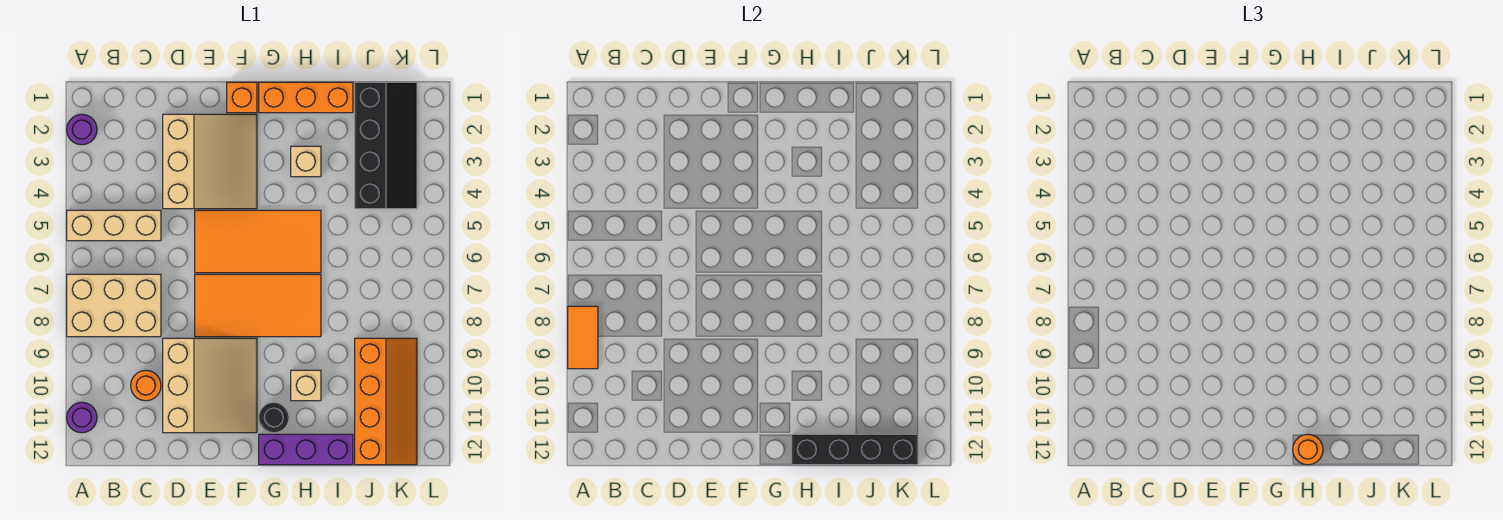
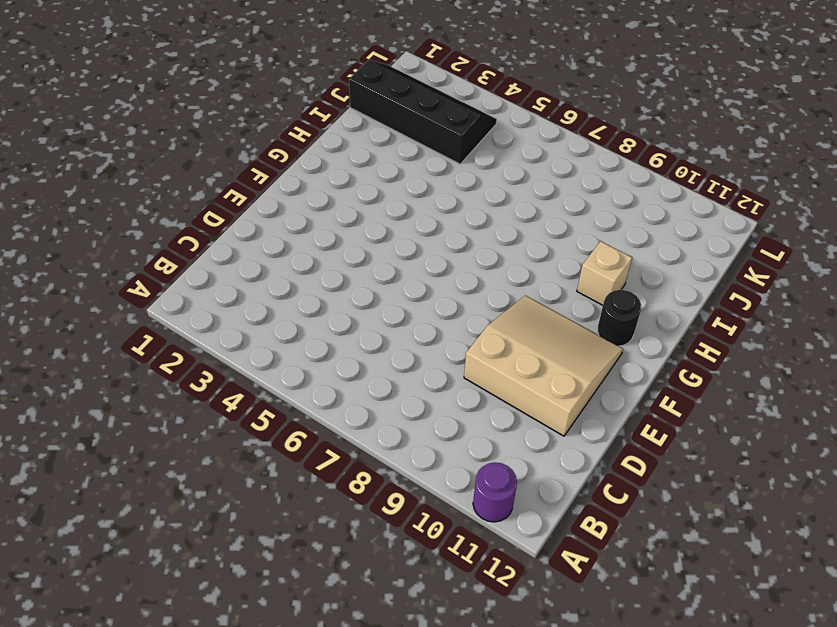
none -> purple round brick A2 level 1
none -> tan brick A5:C5 level 1
none -> tan brick A7:C8 level 1

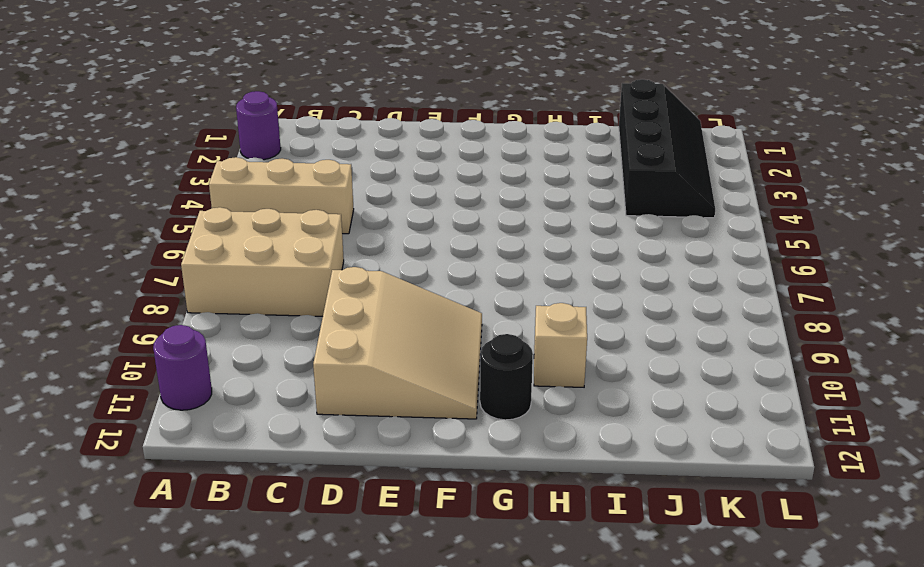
none -> orange round brick C10 level 1
none -> tan slope D2:F4 level 1 top D
none -> orange tile E5:H6 level 1

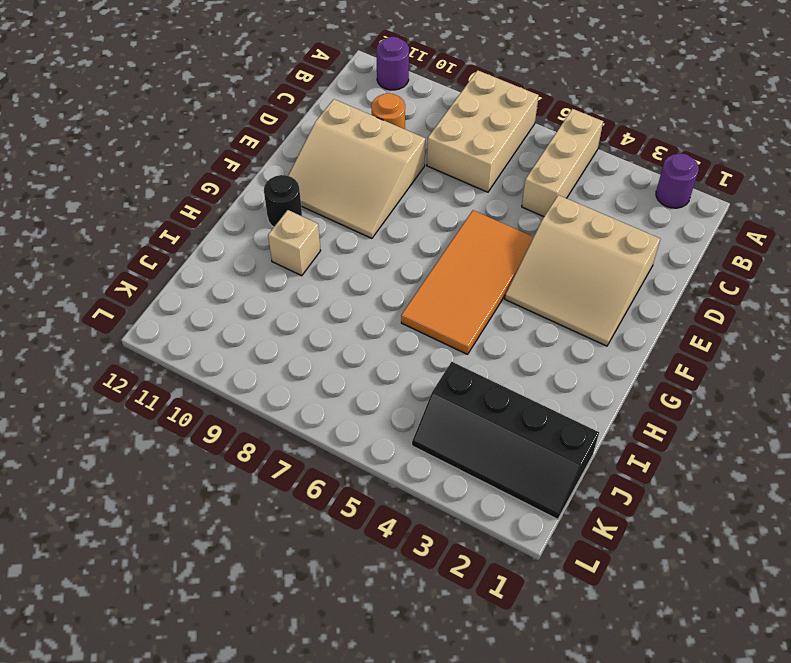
none -> orange tile E7:H8 level 1
none -> orange brick F1 level 1
none -> orange brick G1:I1 level 1

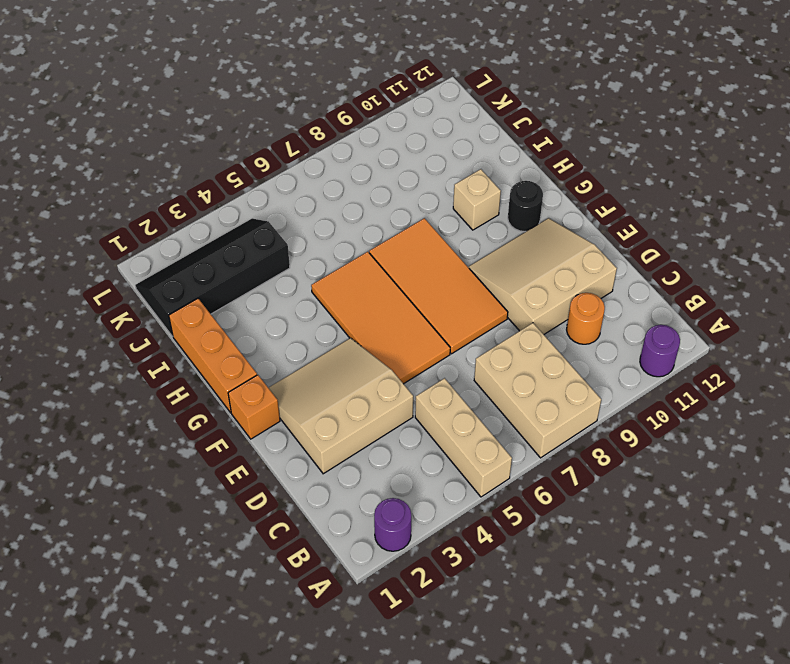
none -> purple brick G12:I12 level 1
none -> tan brick H3 level 1
none -> orange slope J9:K12 level 1 top J

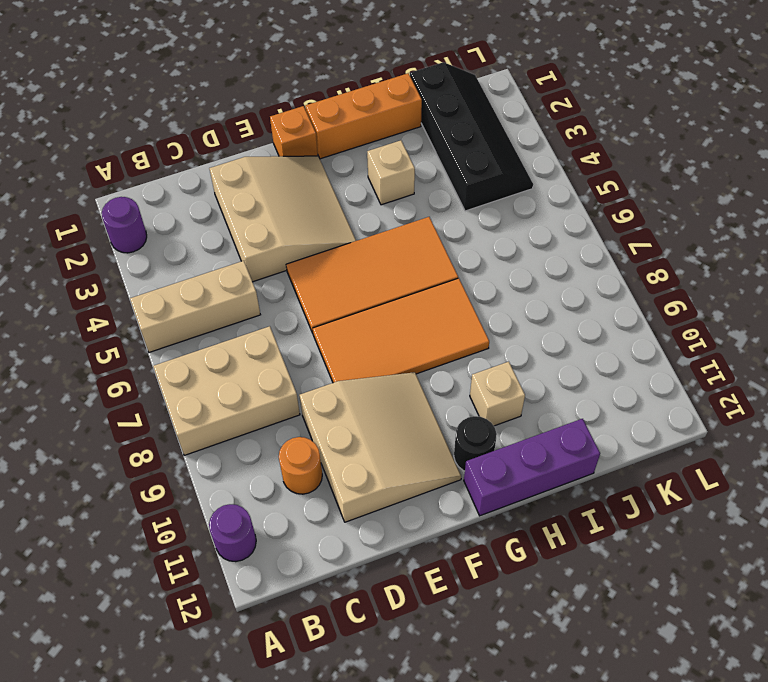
none -> orange slope J9:K12 level 1 top J
none -> orange tile A8:A9 level 2
none -> black brick H12:K12 level 2

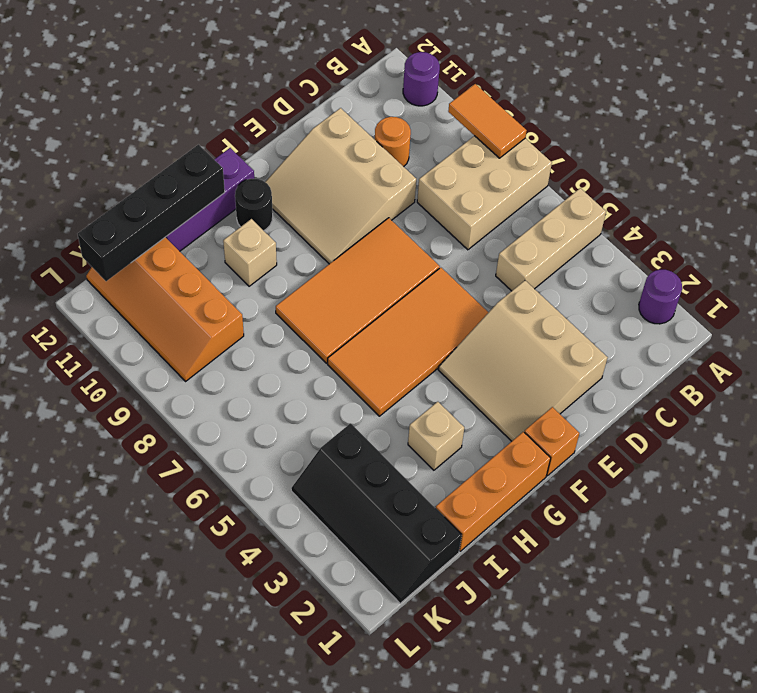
none -> orange round brick H12 level 3

